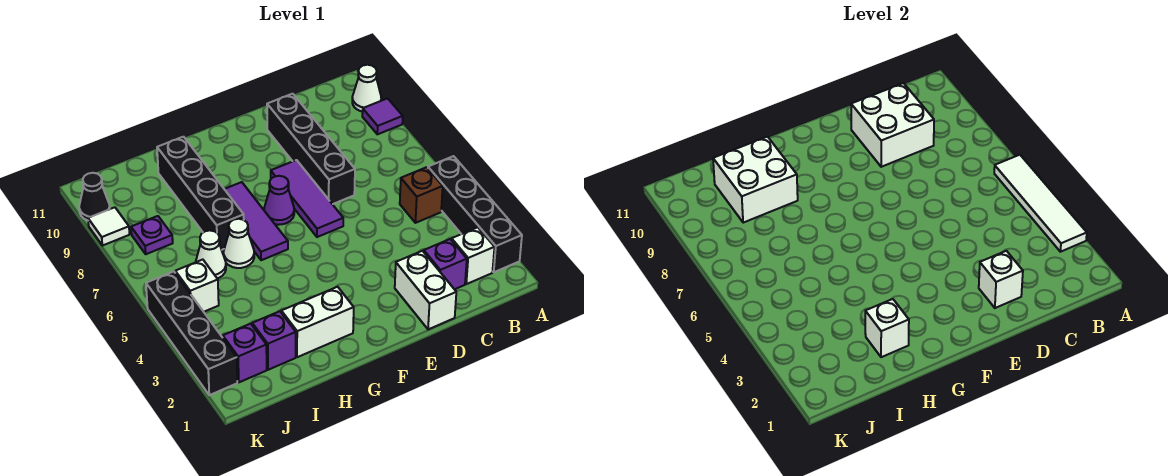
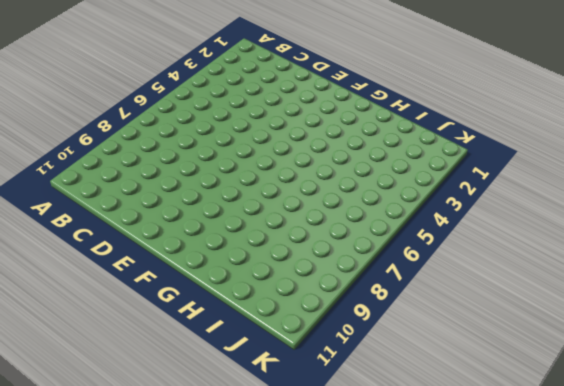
none -> black brick A2:A5 level 1
none -> purple tile A9 level 1
none -> white cone A10 level 1

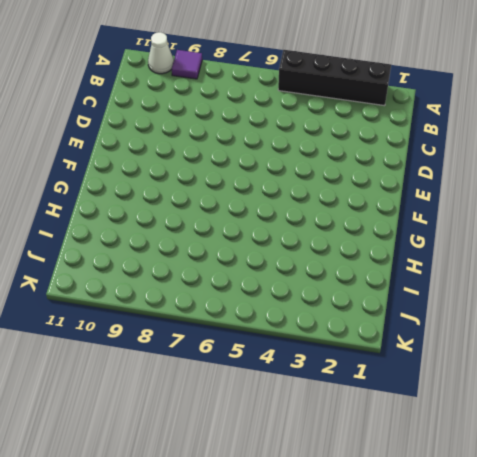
none -> white brick B2 level 1
none -> brown brick B5 level 1
none -> purple brick C2 level 1

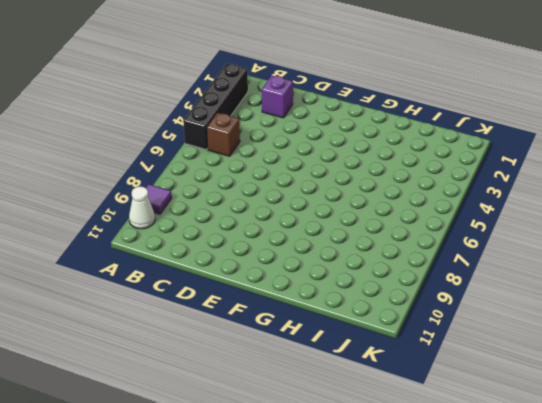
none -> white brick B2 level 1
none -> white brick D1:D2 level 1
none -> black brick D7:D10 level 1

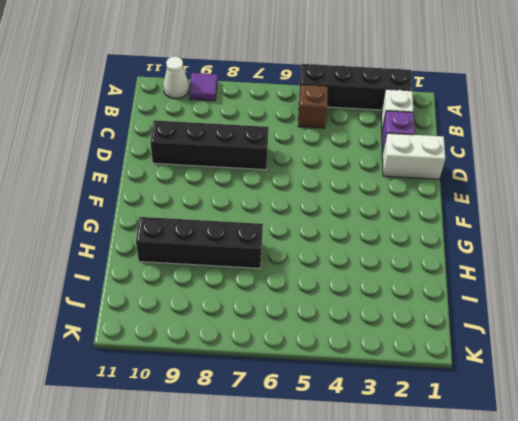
none -> purple tile E6:E8 level 1
none -> purple cone F7 level 1
none -> white brick G2:H2 level 1

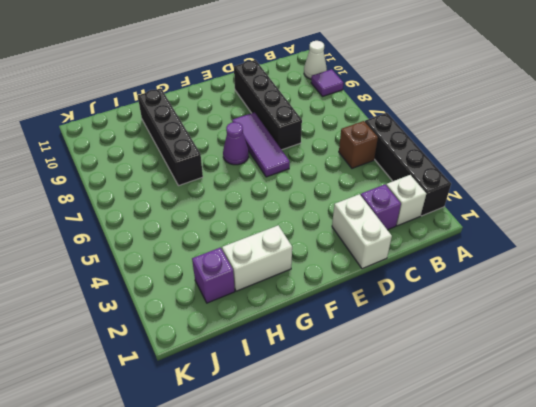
none -> purple tile G6:G8 level 1
none -> white cone H6 level 1
none -> white cone I6 level 1

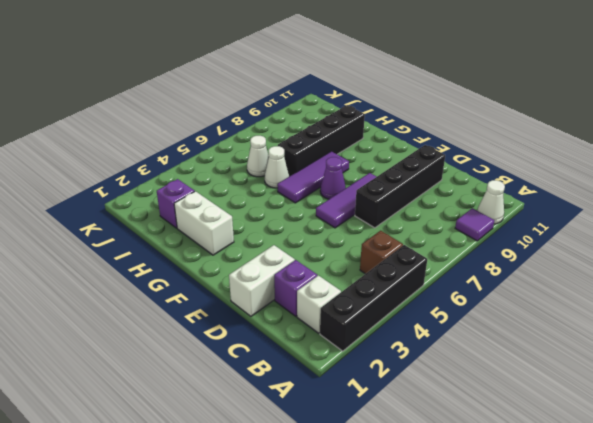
none -> purple brick J2 level 1
none -> white brick J5 level 1
none -> purple plate J8 level 1

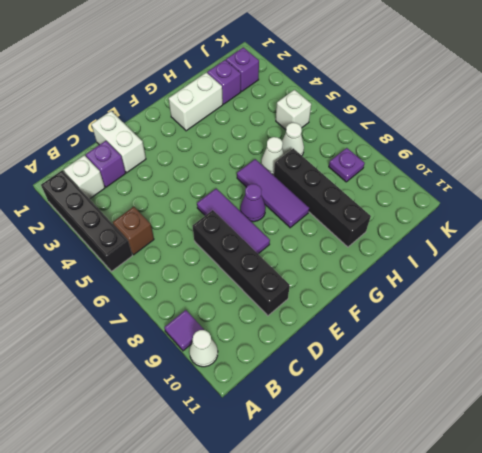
none -> black brick K2:K5 level 1
none -> white tile K9 level 1
none -> black cone K10 level 1

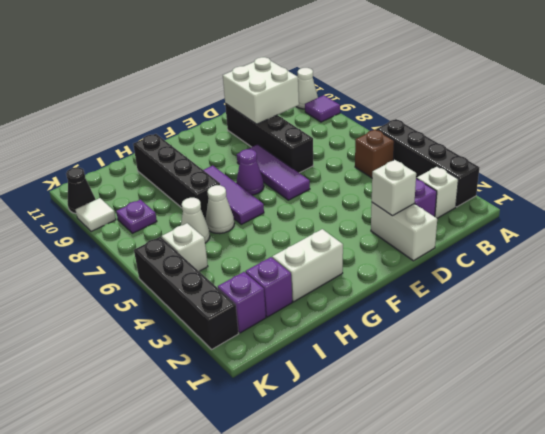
none -> white tile A3:A6 level 2
none -> white brick H2 level 2
none -> white brick H9:I10 level 2

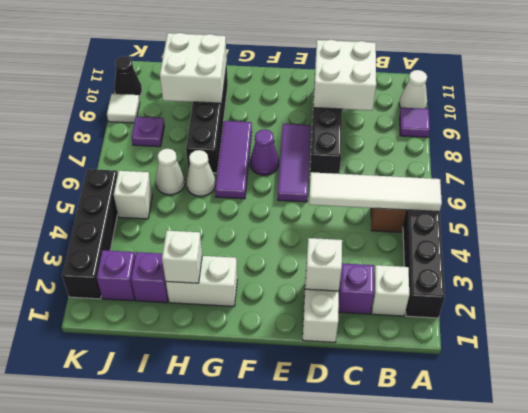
white tile A5:D5 level 2 -> white tile A3:A6 level 2

